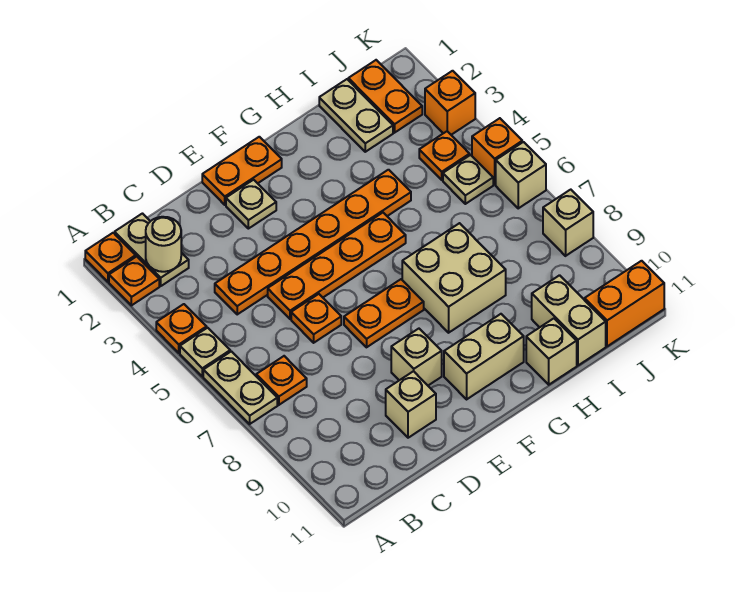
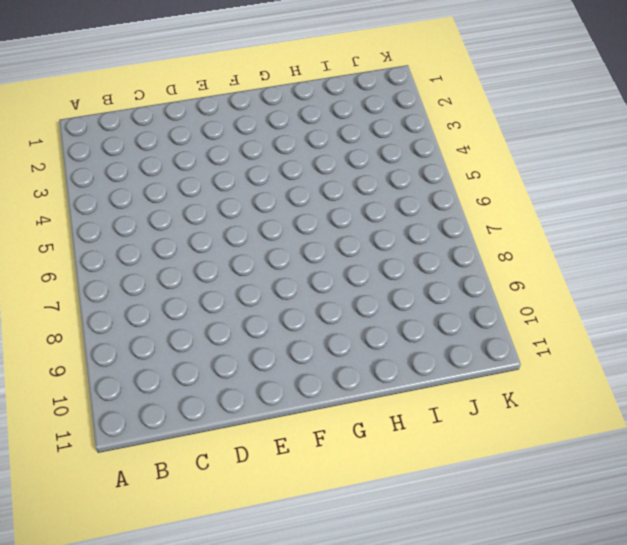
none -> orange plate A1 level 1
none -> orange plate A2 level 1
none -> orange plate A4 level 1

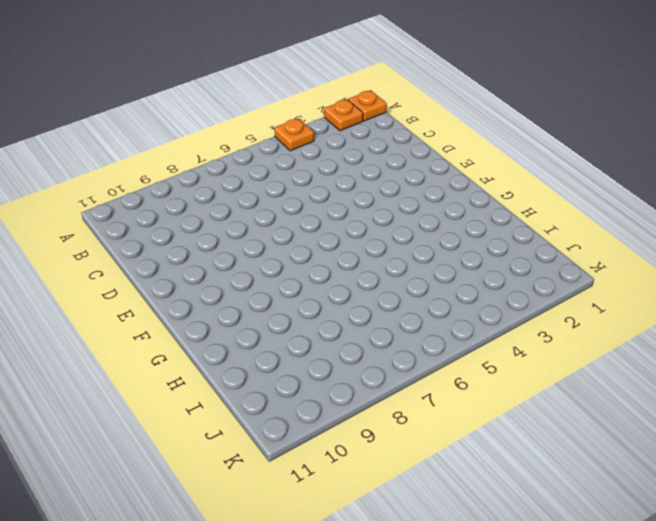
none -> tan plate A5 level 1
none -> tan plate A6:A7 level 1
none -> tan plate B1:B2 level 1

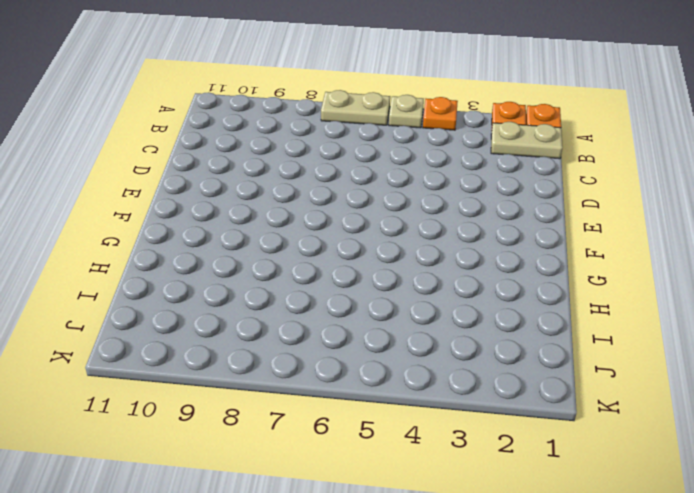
none -> orange plate B7 level 1
none -> orange plate C4:H4 level 1
none -> orange plate D5:G5 level 1

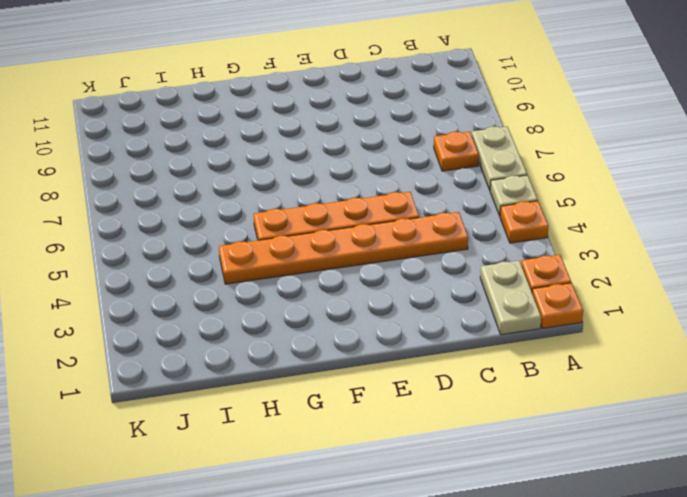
none -> orange plate D6 level 1
none -> tan brick D10 level 1
none -> orange plate E1:F1 level 1

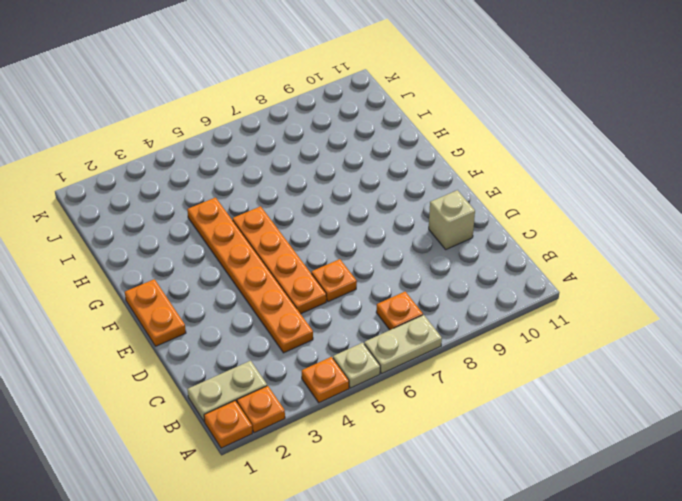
none -> tan plate E2 level 1
none -> orange plate E7:F7 level 1
none -> tan brick E9 level 1

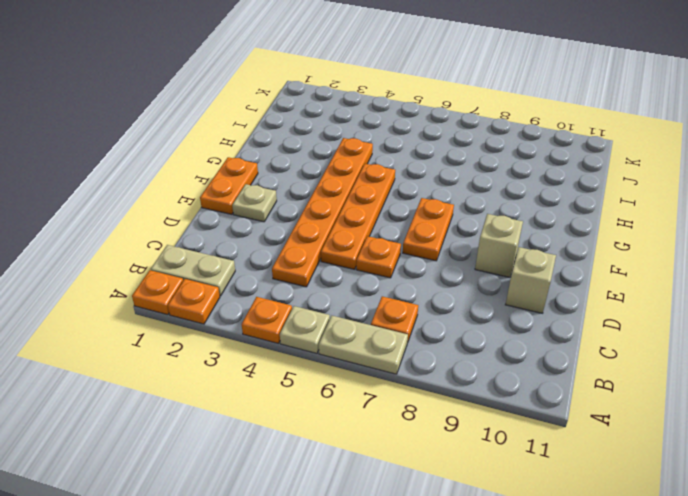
none -> tan brick F10:G10 level 1
none -> tan brick G7:H8 level 1
none -> tan brick H11 level 1

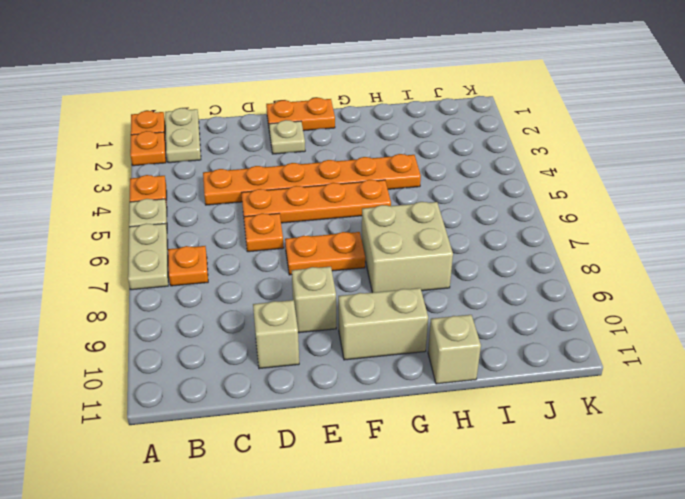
none -> tan plate I1:I2 level 1
none -> tan brick I10:I11 level 1
none -> orange plate J1:J2 level 1

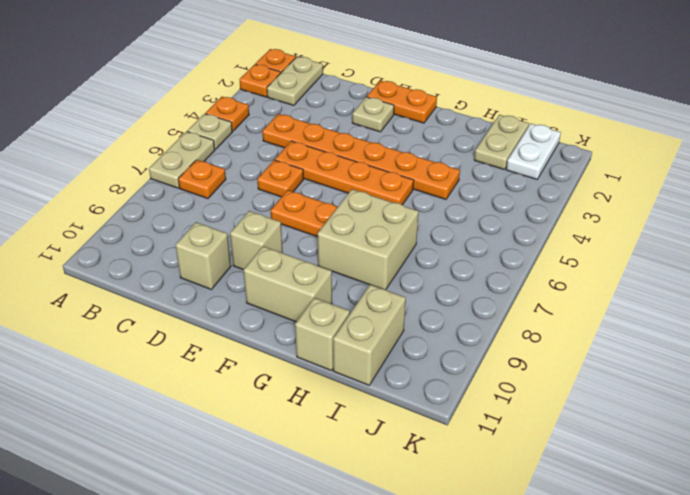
white plate J1:J2 level 1 -> orange plate J1:J2 level 1
none -> orange plate J4 level 1
none -> tan plate J5 level 1
none -> orange brick J11:K11 level 1

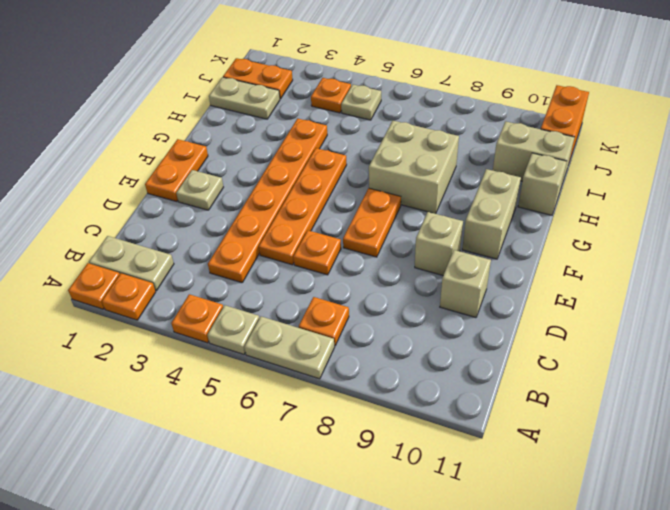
none -> orange brick K3 level 1
none -> orange brick K5 level 1
none -> tan brick K6 level 1

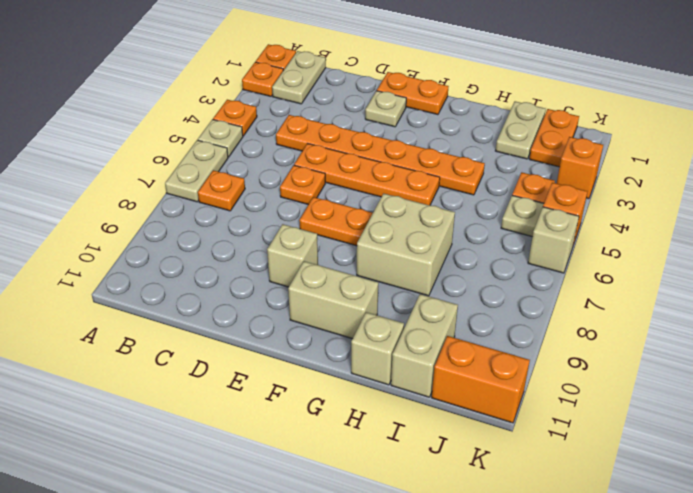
none -> tan brick D10 level 1
none -> tan brick K8 level 1
none -> tan round brick B2 level 2

